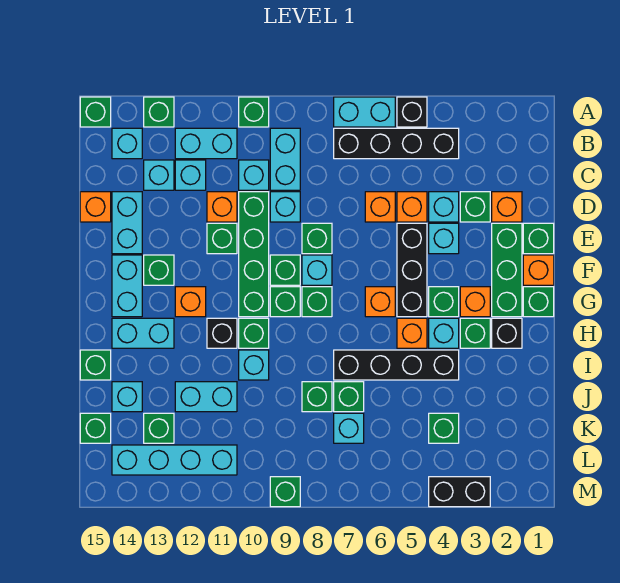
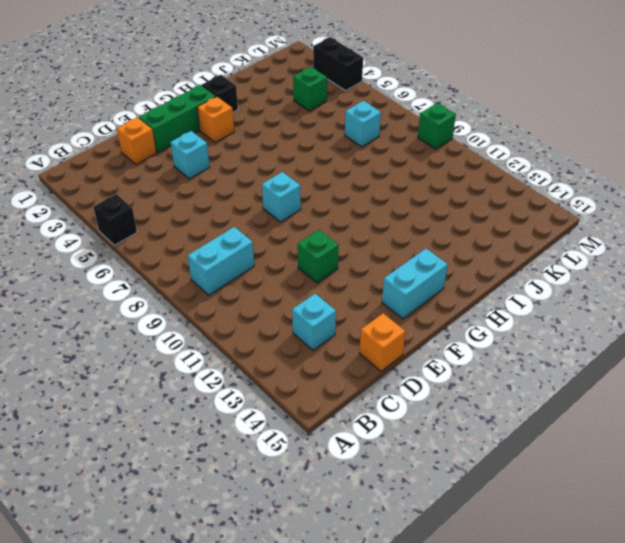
none -> cyan brick A6:A7 level 1
none -> green brick A10 level 1
none -> green brick A13 level 1
none -> green brick A15 level 1

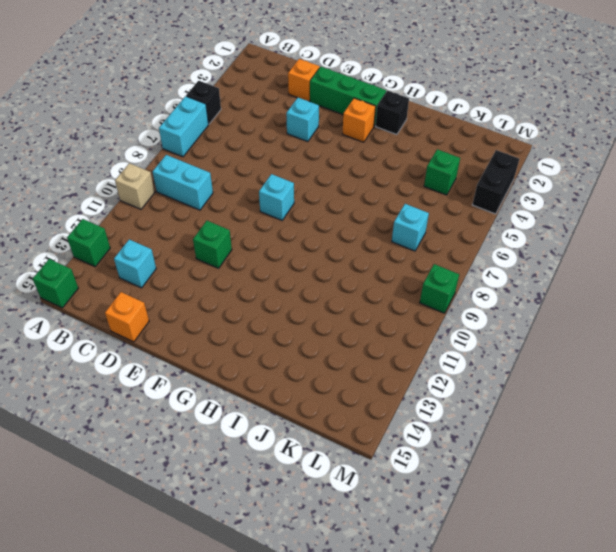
tan brick A10 level 1 -> green brick A10 level 1
none -> black brick B4:B7 level 1
none -> cyan brick B11:B12 level 1
none -> cyan brick B14 level 1
none -> cyan brick C10 level 1

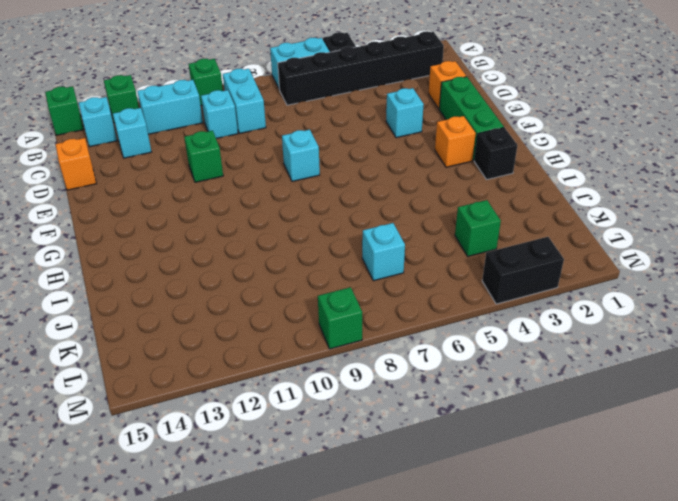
black brick B2:B7 level 1 -> black brick B4:B7 level 1
none -> cyan brick C12 level 1
none -> green brick D3 level 1
none -> cyan brick D4 level 1
none -> orange brick D5 level 1

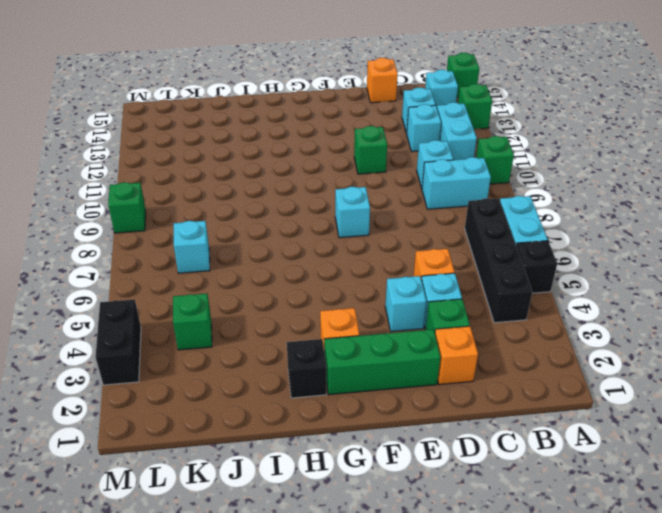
none -> orange brick D6 level 1
none -> cyan brick D9 level 1
none -> green brick D10:G10 level 1
none -> orange brick D11 level 1

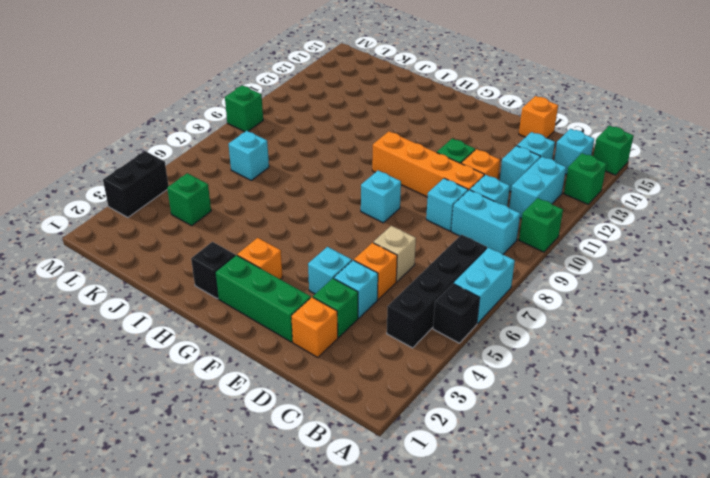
tan brick D6 level 1 -> orange brick D6 level 1
orange brick D10:G10 level 1 -> green brick D10:G10 level 1
none -> cyan brick D14:E14 level 1
none -> green brick E1 level 1
none -> black brick E5:G5 level 1
none -> green brick E8 level 1

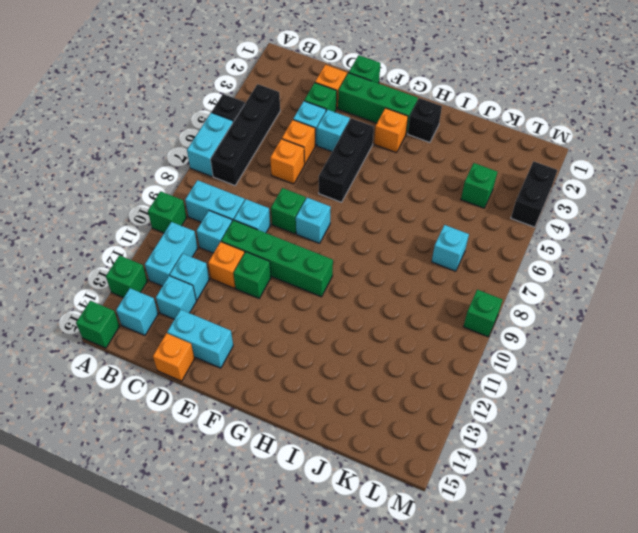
black brick F4:F6 level 1 -> black brick E5:G5 level 1
none -> orange brick F1 level 1
none -> green brick F9 level 1
none -> green brick F13 level 1
none -> cyan brick F14:G14 level 1

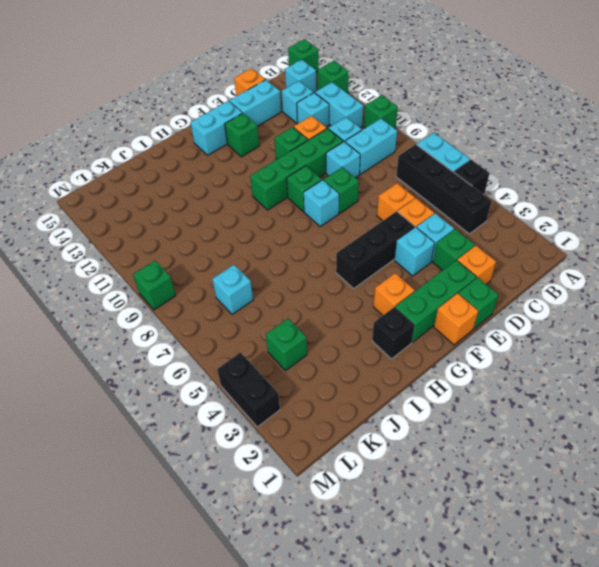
none -> green brick G1 level 1
none -> green brick G4 level 1
none -> orange brick G6 level 1
none -> green brick G8 level 1

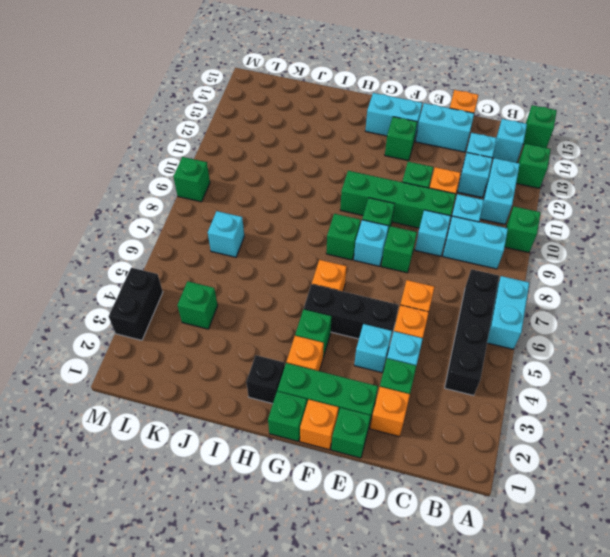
none -> black brick A5 level 1
none -> green brick G9 level 1
none -> orange brick G12 level 1
none -> green brick H3 level 1

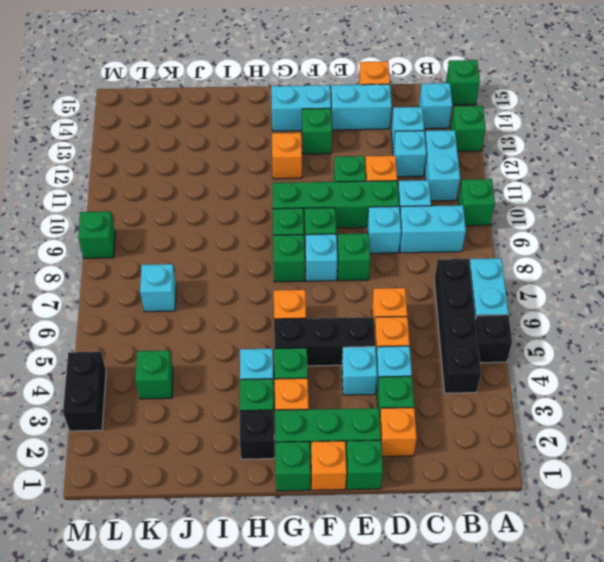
none -> orange brick H5 level 1
none -> green brick H10 level 1
none -> black brick H11 level 1
none -> cyan brick H13:H14 level 1

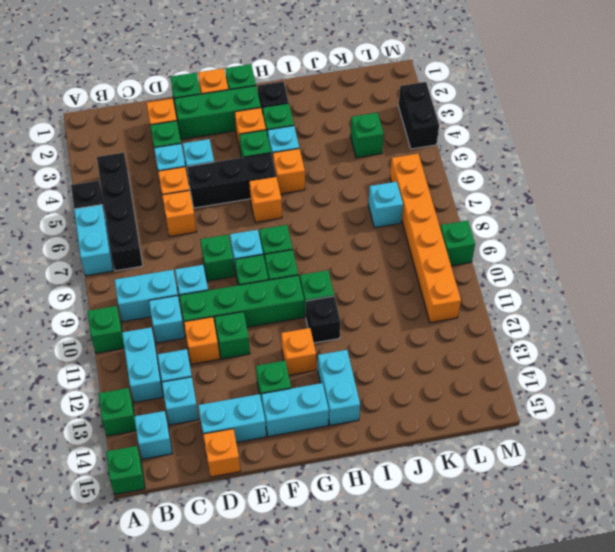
orange brick L6:L11 level 1 -> cyan brick L11:L14 level 1
none -> black brick I4:I7 level 1
none -> cyan brick I10 level 1
none -> green brick I15 level 1
none -> green brick J7 level 1

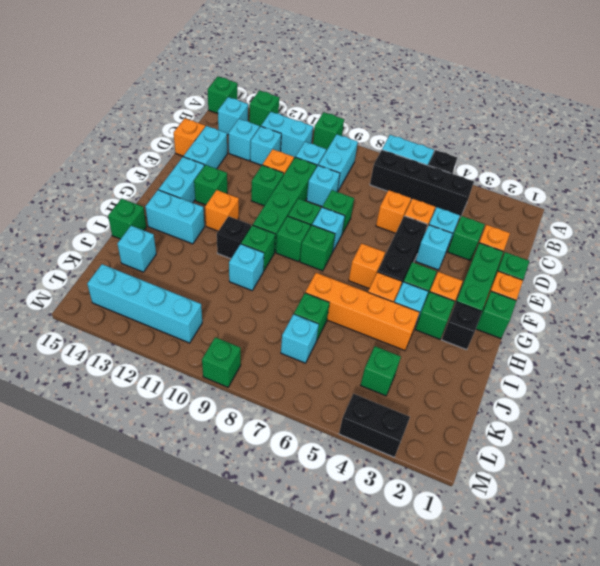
orange brick I4:I7 level 1 -> black brick I4:I7 level 1
none -> green brick J8 level 1
none -> cyan brick J11:J12 level 1
none -> green brick K13 level 1
none -> green brick K15 level 1

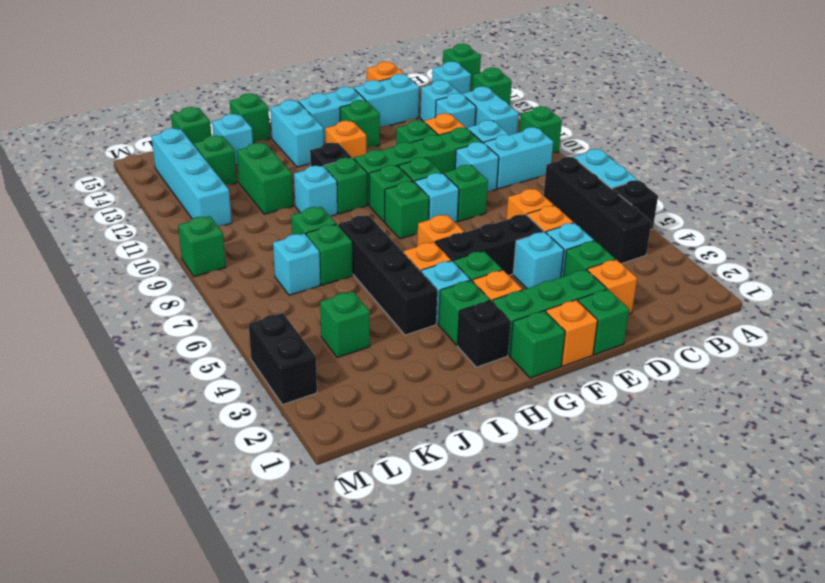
green brick J11:J12 level 1 -> cyan brick J11:J12 level 1

